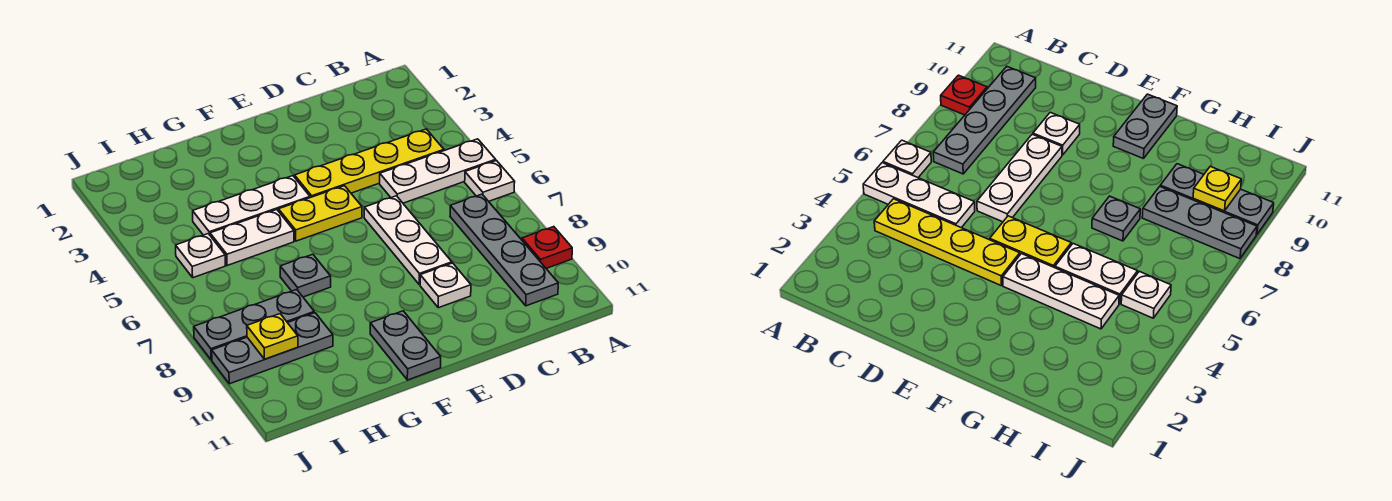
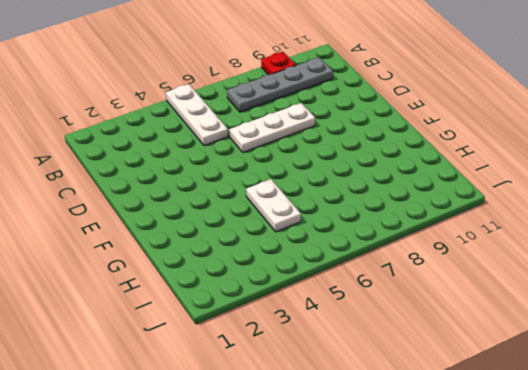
none -> white plate A6 level 1
none -> yellow plate B4:E4 level 1
none -> white plate D9 level 1

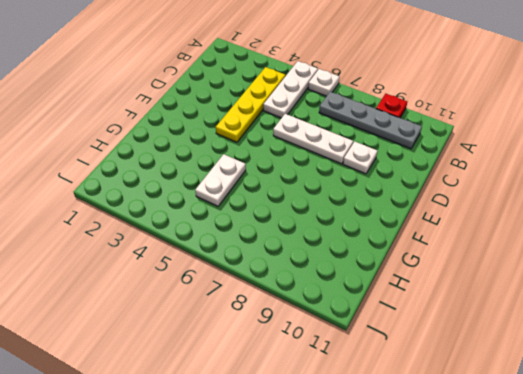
none -> yellow plate E5:F5 level 1
none -> white plate F4:H4 level 1
none -> grey plate F10:F11 level 1

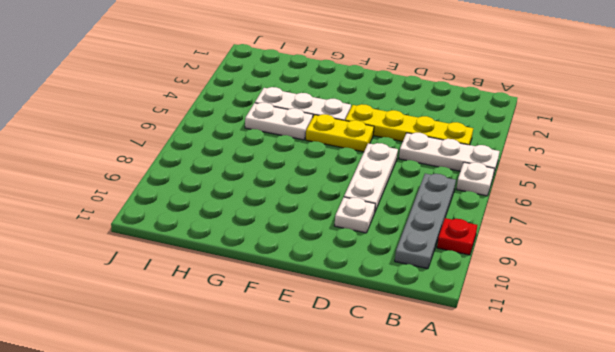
none -> grey plate F10:F11 level 1
none -> grey plate G7 level 1
none -> grey plate H8:J8 level 1

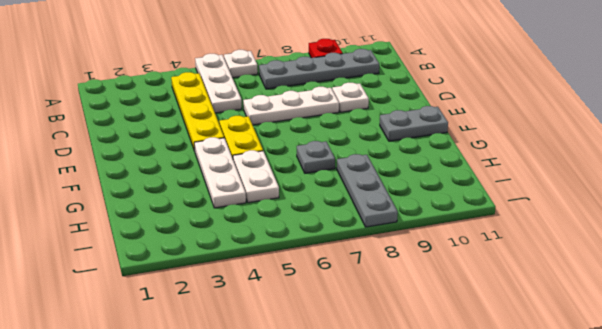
none -> grey plate H9:J9 level 1
none -> white plate I5 level 1
none -> yellow plate I9 level 2

